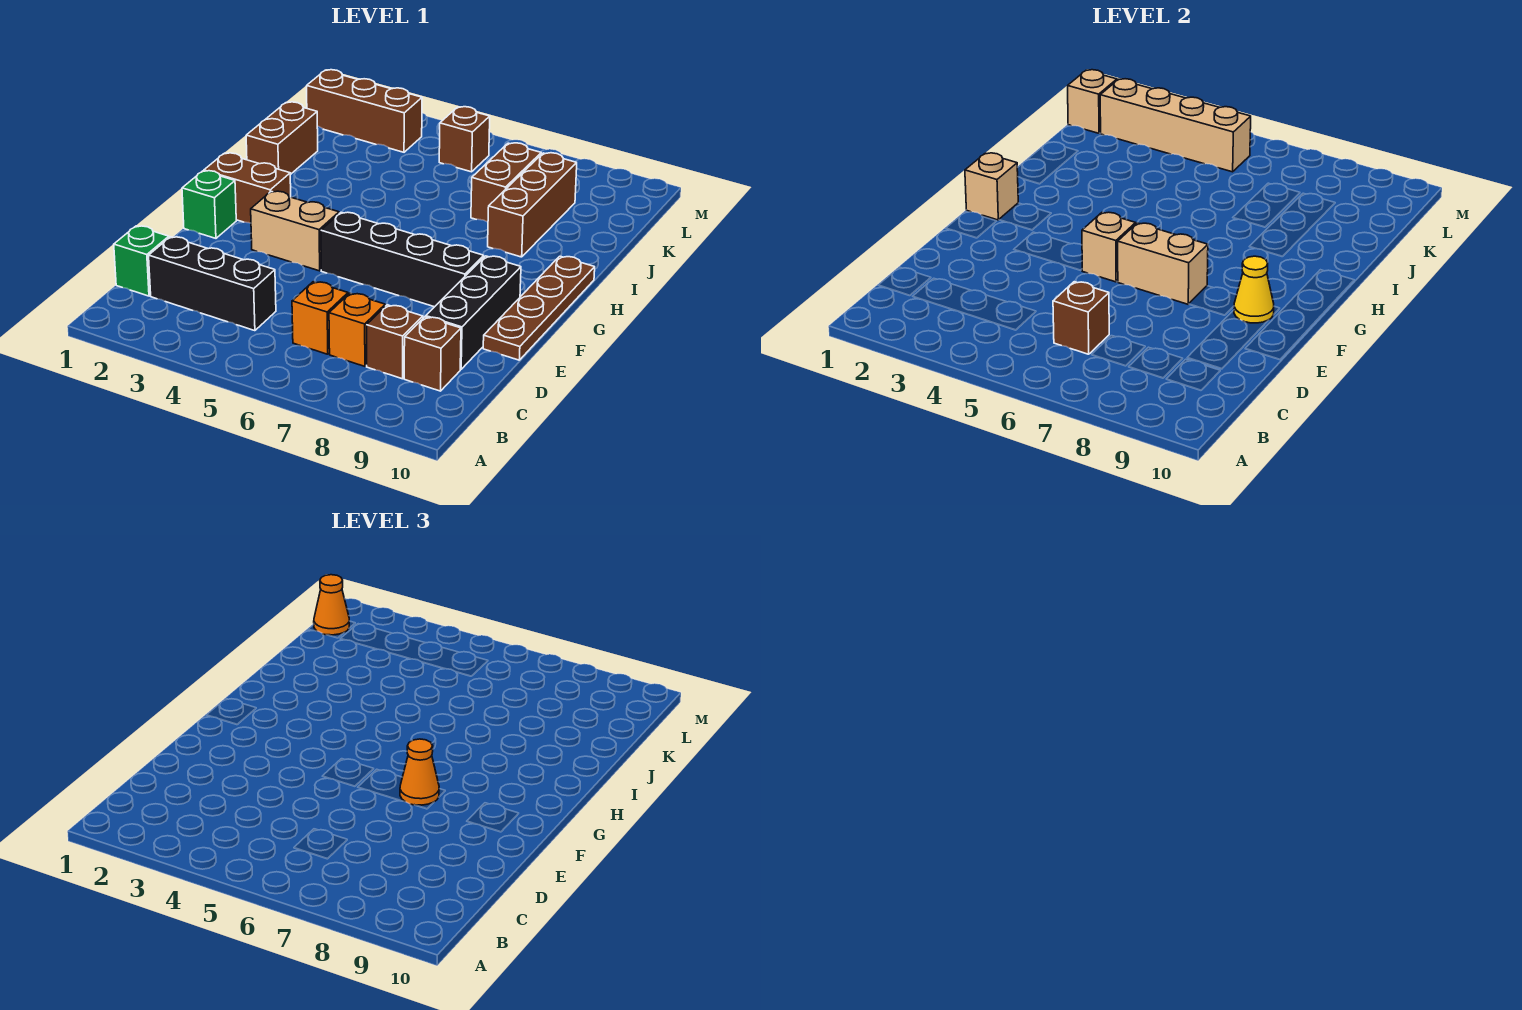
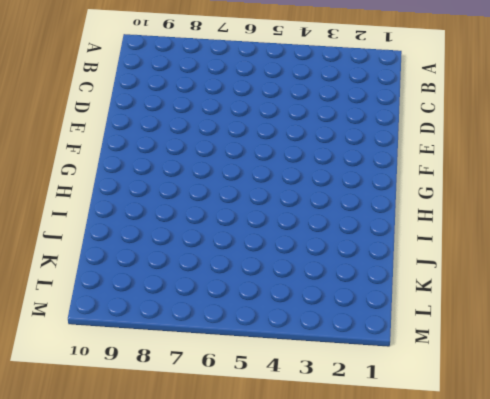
none -> green brick C1 level 1
none -> black brick C2:C4 level 1
none -> orange brick C6 level 1

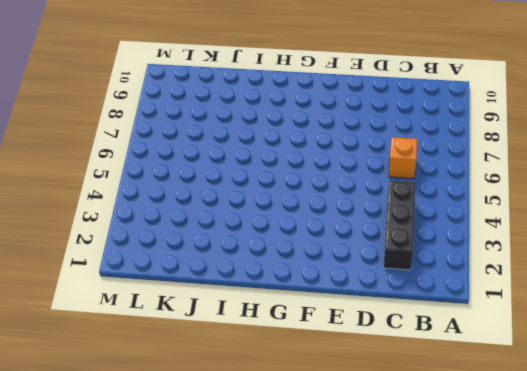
none -> green brick C1 level 1
none -> orange brick C7 level 1
none -> brown brick C8 level 1

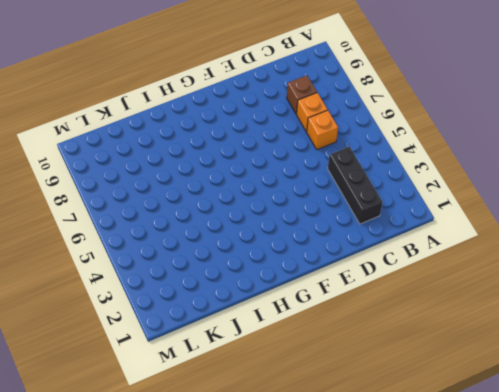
none -> green brick C1 level 1
none -> brown brick C9 level 1
none -> black brick D9:F9 level 1

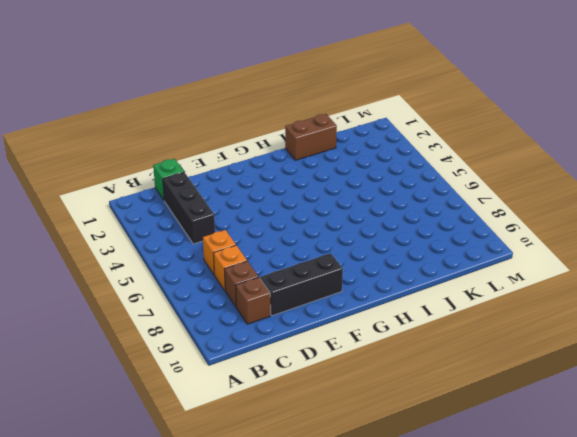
none -> brown plate E10:H10 level 1
none -> green brick F1 level 1
none -> tan brick F3:F4 level 1

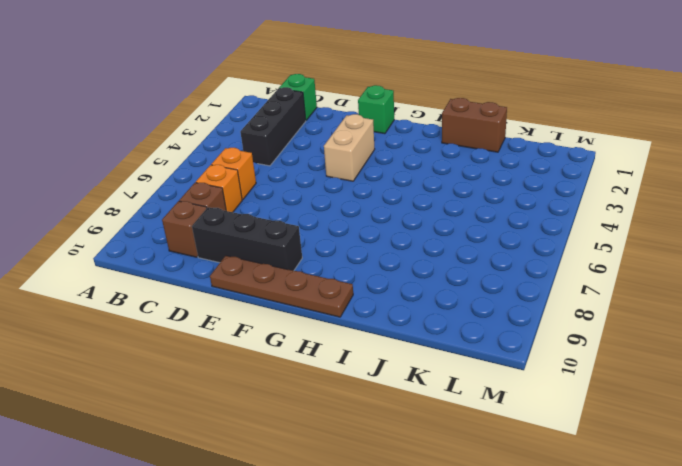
none -> black brick F5:F8 level 1
none -> brown brick G1:G2 level 1
none -> brown brick I8:K8 level 1

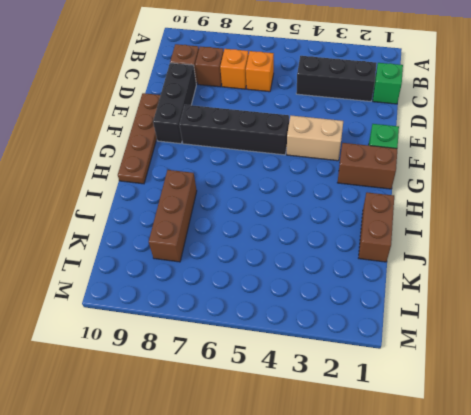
none -> brown brick J7:K7 level 1
none -> brown brick L1:L3 level 1
none -> brown brick L5 level 1

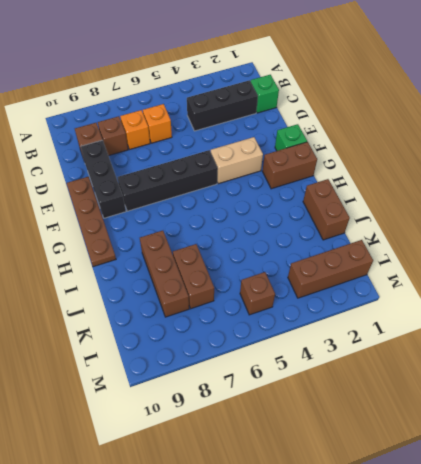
none -> brown brick C6 level 2
none -> tan brick F5 level 2
none -> tan brick F6:F7 level 2

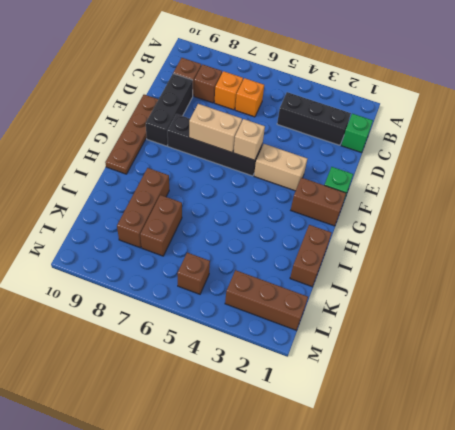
none -> brown brick C6 level 2
none -> yellow cone F9 level 2
none -> tan brick G1 level 2

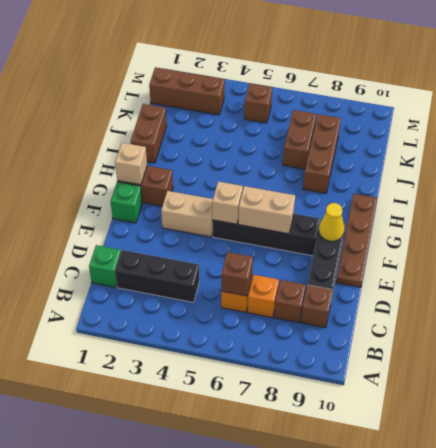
none -> tan brick L1 level 2
none -> tan brick L2:L5 level 2
none -> orange cone F7 level 3

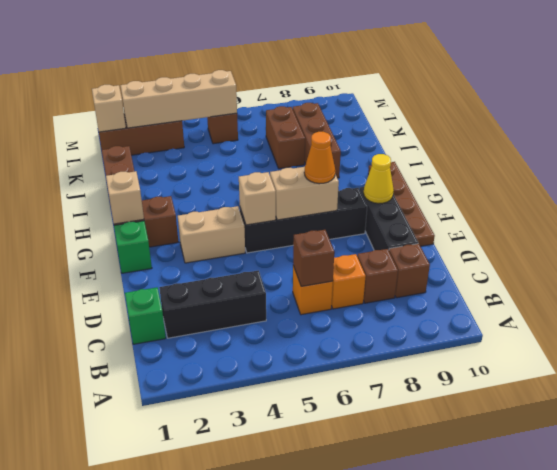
none -> orange cone L1 level 3

